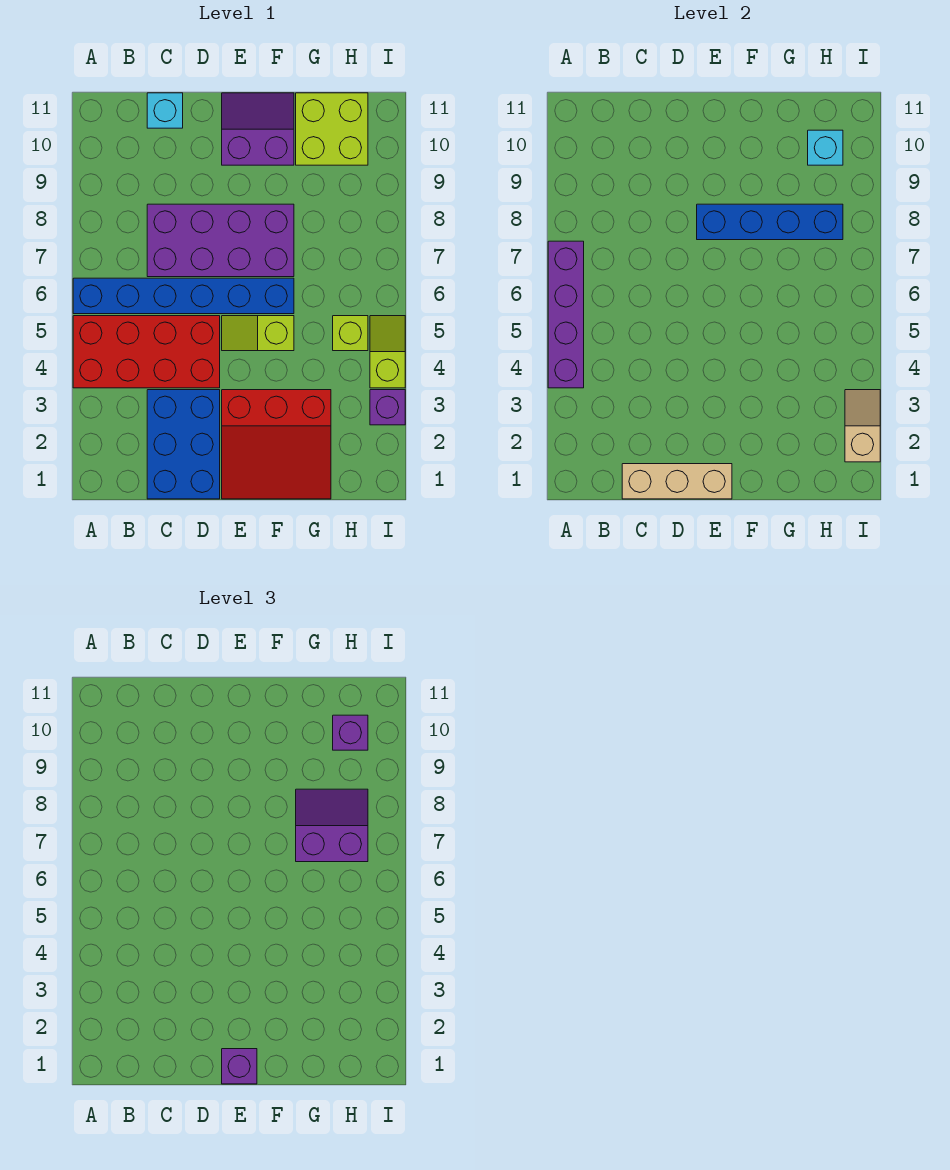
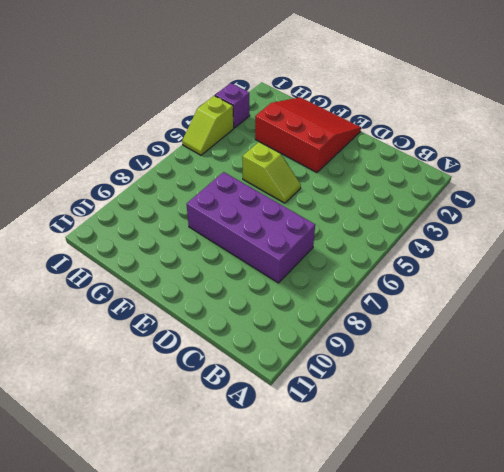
none -> red brick A4:D5 level 1
none -> blue brick A6:F6 level 1
none -> blue brick C1:D3 level 1

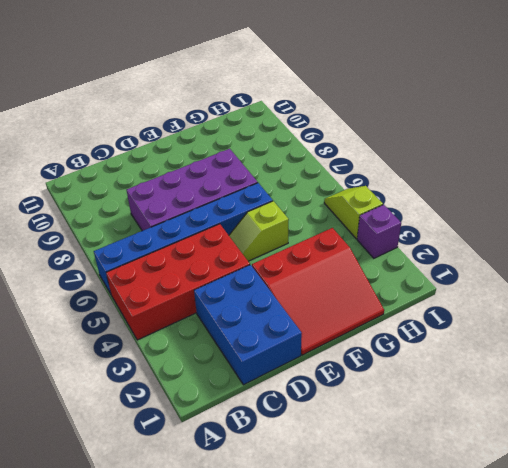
none -> cyan brick C11 level 1
none -> purple slope E10:F11 level 1 top 10
none -> lime brick G10:H11 level 1

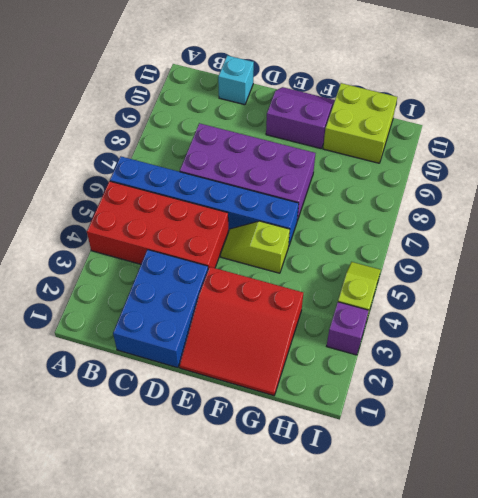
none -> lime brick H5 level 1
none -> purple brick A4:A7 level 2
none -> tan brick C1:E1 level 2

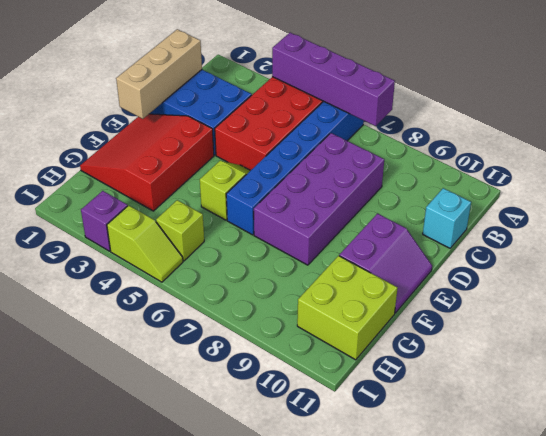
none -> blue brick E8:H8 level 2
none -> cyan brick H10 level 2
none -> tan slope I2:I3 level 2 top 2

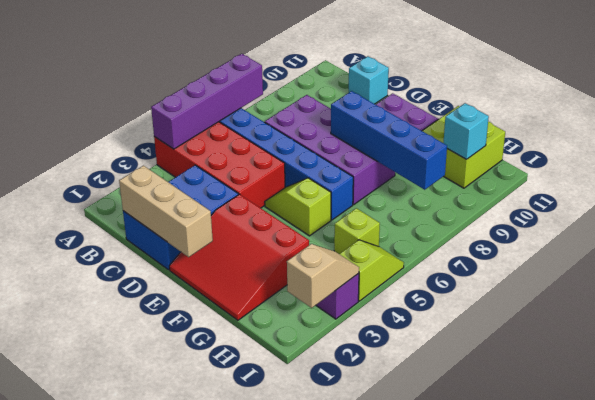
none -> purple brick E1 level 3
none -> purple slope G7:H8 level 3 top 7
none -> purple brick H10 level 3

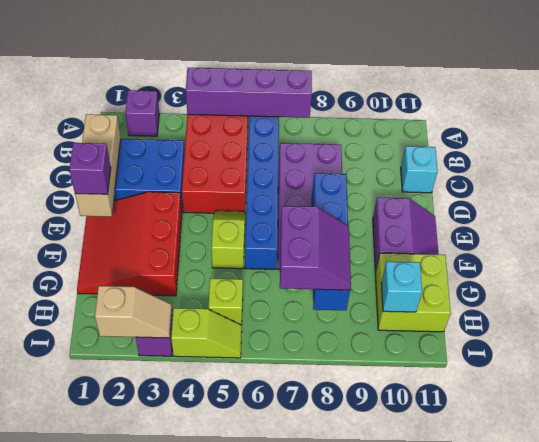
purple brick A2 level 1 -> purple brick H10 level 3

